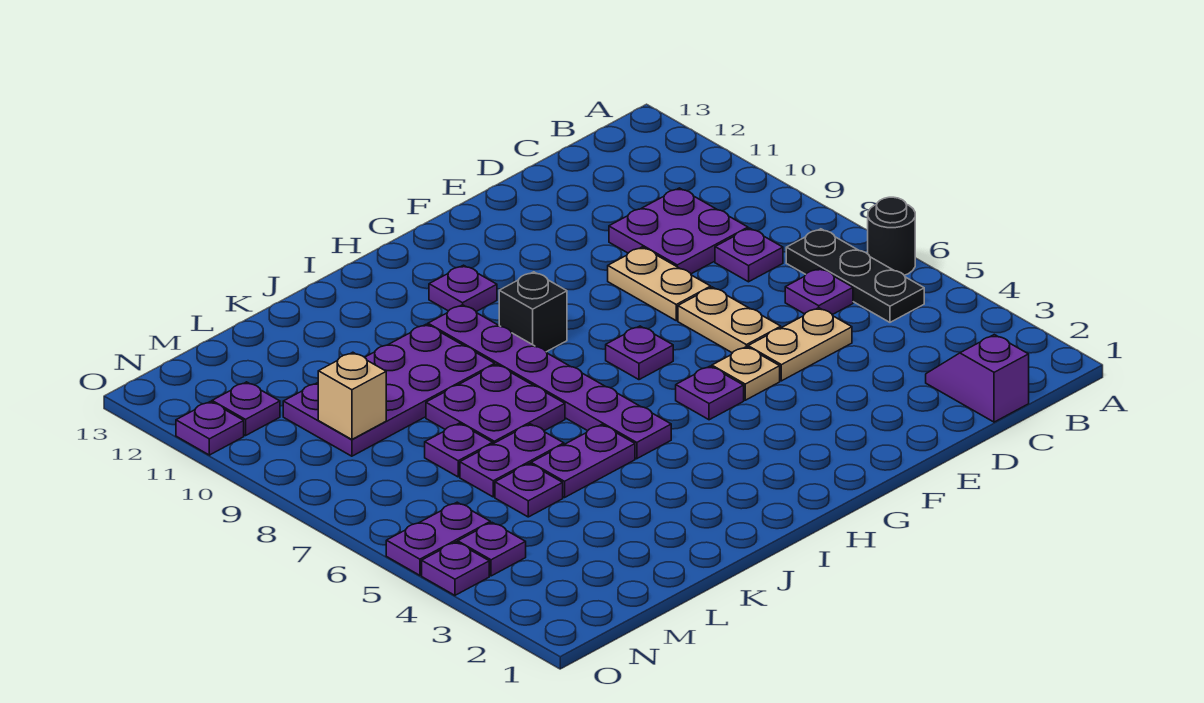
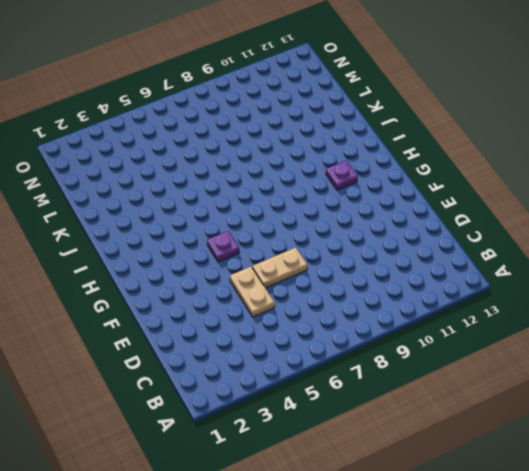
none -> black round brick A6 level 1
none -> black plate B5:B7 level 1
none -> purple slope C1:C2 level 1 top 1

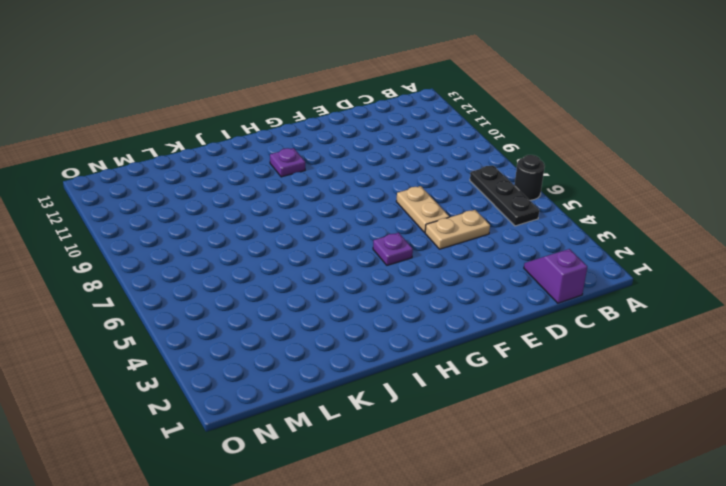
none -> purple plate C6 level 1
none -> purple plate C8 level 1
none -> purple plate C9:D10 level 1

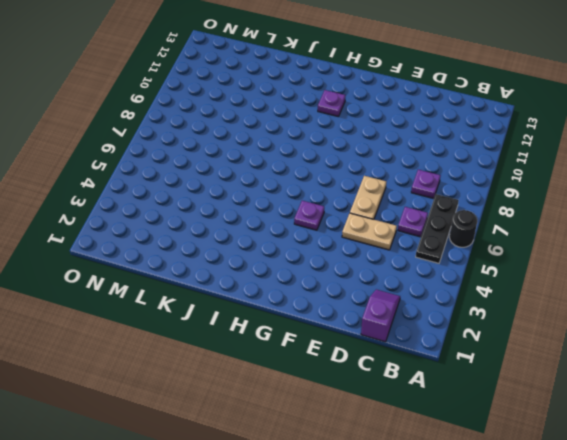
none -> purple plate C9:D10 level 1
none -> tan plate E8:E9 level 1
none -> tan plate F5 level 1

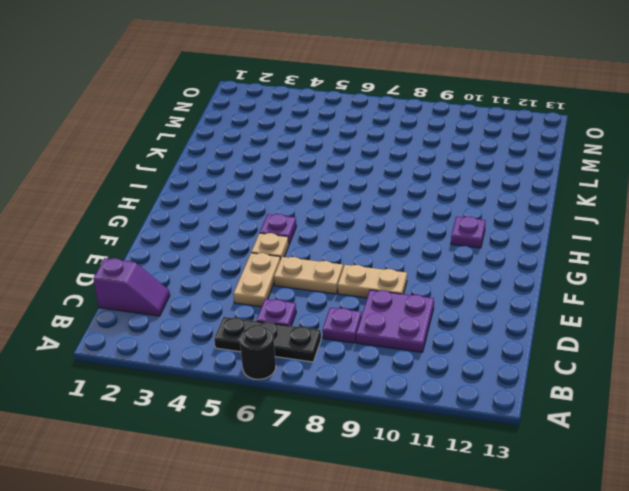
none -> purple plate G7 level 1
none -> black brick H9 level 1
none -> purple plate I5:I10 level 1

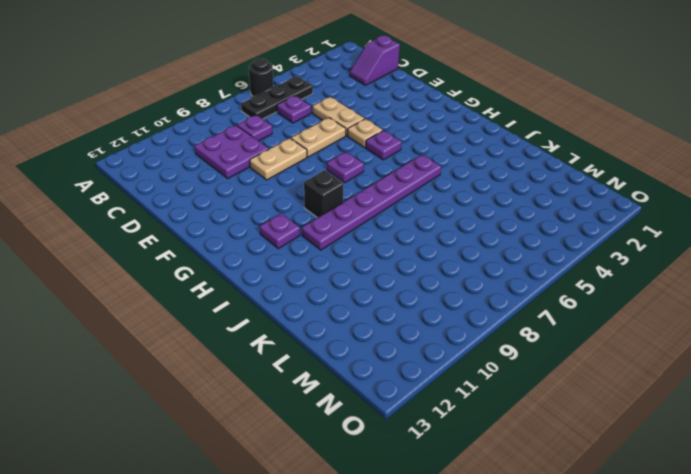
none -> purple plate J5:K5 level 1
none -> purple plate J7:K8 level 1
none -> purple plate J9:M10 level 1

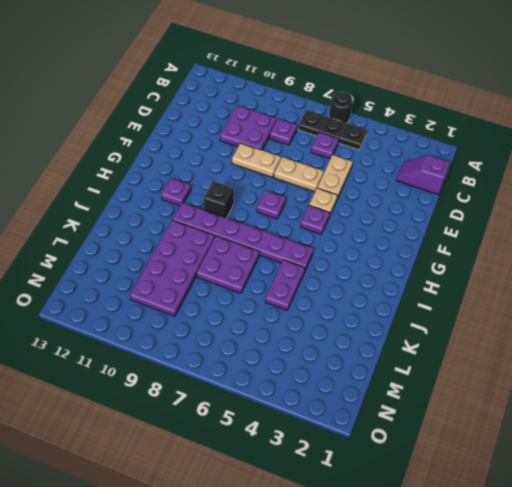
none -> purple plate K6:L6 level 1
none -> purple plate L5 level 1
none -> purple plate L7 level 1

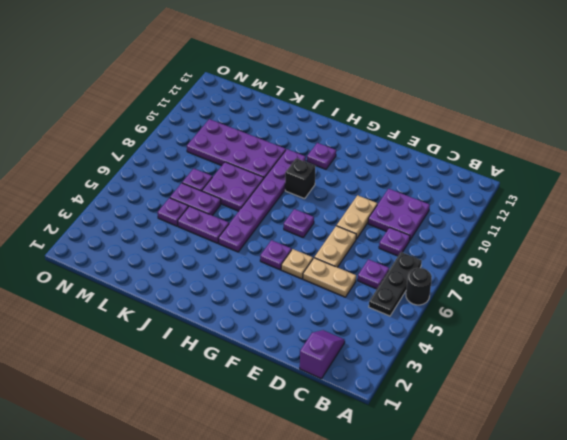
none -> purple plate N4 level 1
none -> purple plate N5:O5 level 1
none -> purple plate N11 level 1

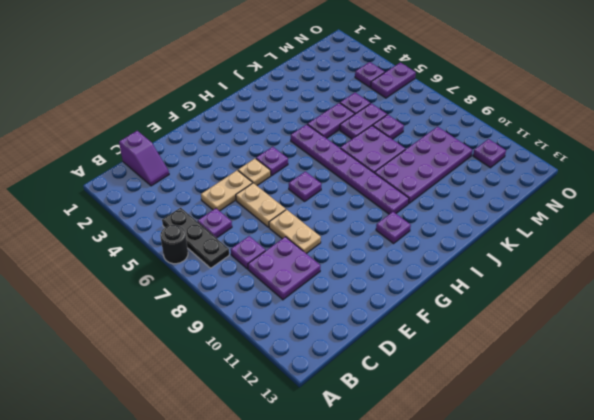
none -> black brick H9 level 1
none -> purple plate O4 level 1
none -> purple plate O11 level 1

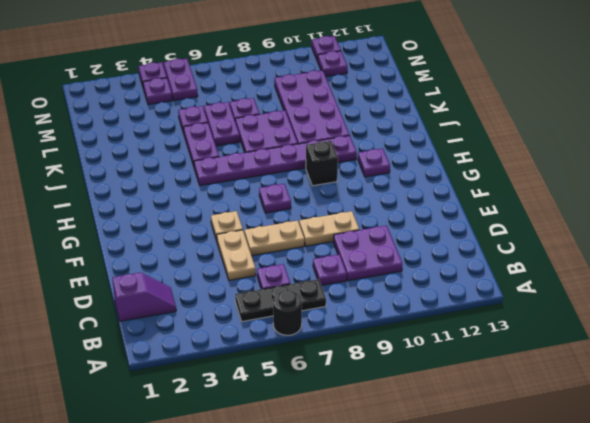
none -> purple plate G5 level 1
none -> tan brick M9 level 2

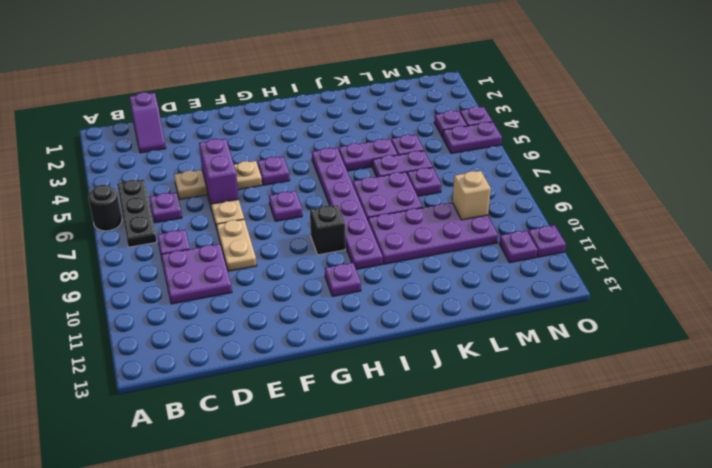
purple brick E5:E6 level 2 -> none

